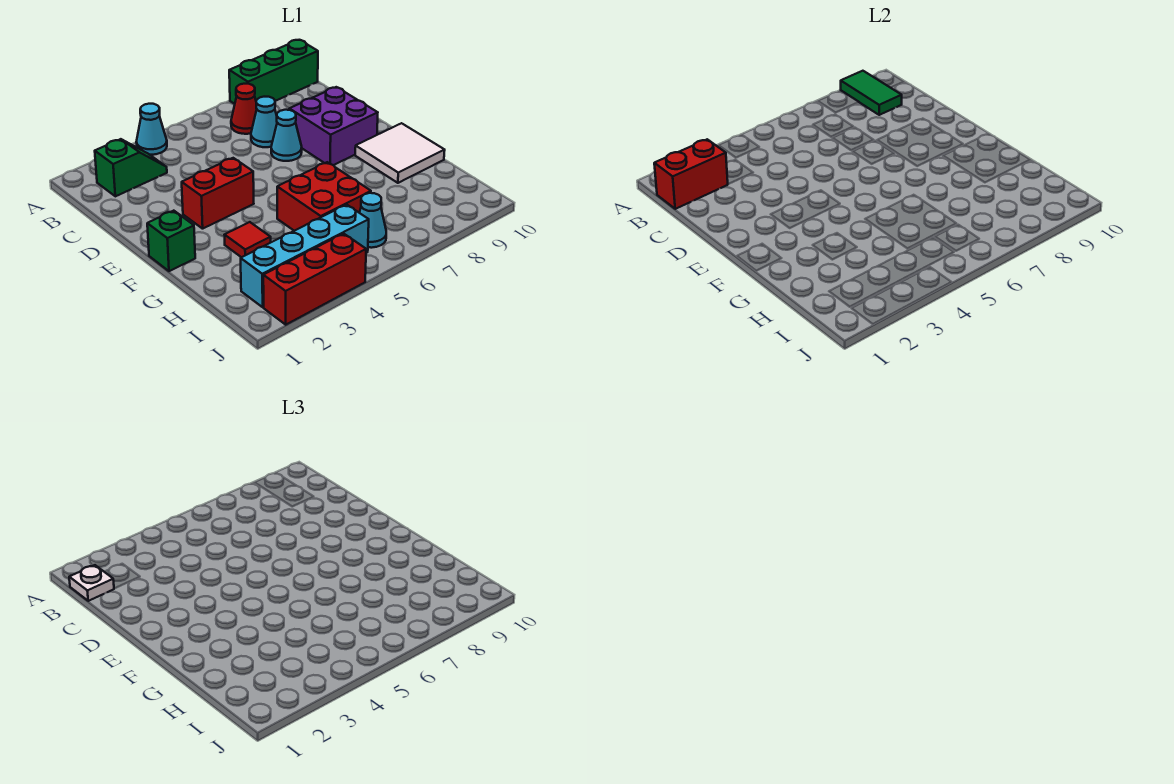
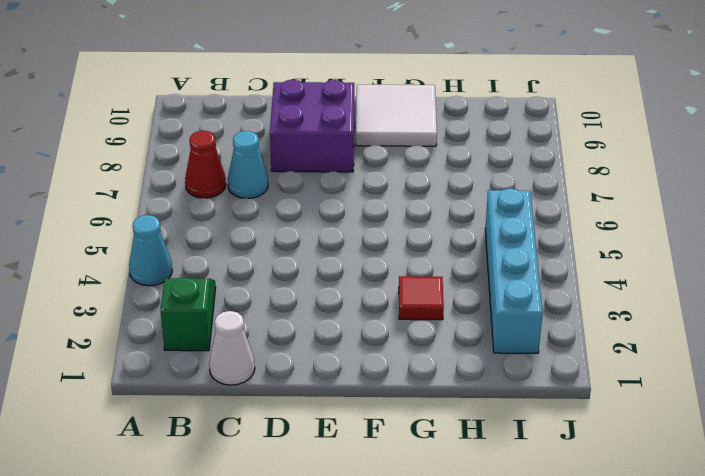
white cone C1 level 1 -> none
none -> green brick A8:A10 level 1
none -> cyan cone D7 level 1
none -> red brick E3:E4 level 1

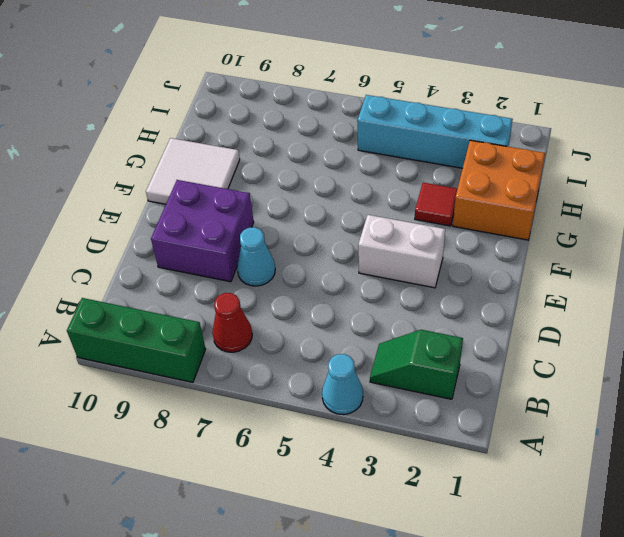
white brick E3:E4 level 1 -> red brick E3:E4 level 1
orange brick G1:H2 level 1 -> none
none -> cyan cone C7 level 1
none -> green brick F1 level 1
none -> red brick G5:H6 level 1

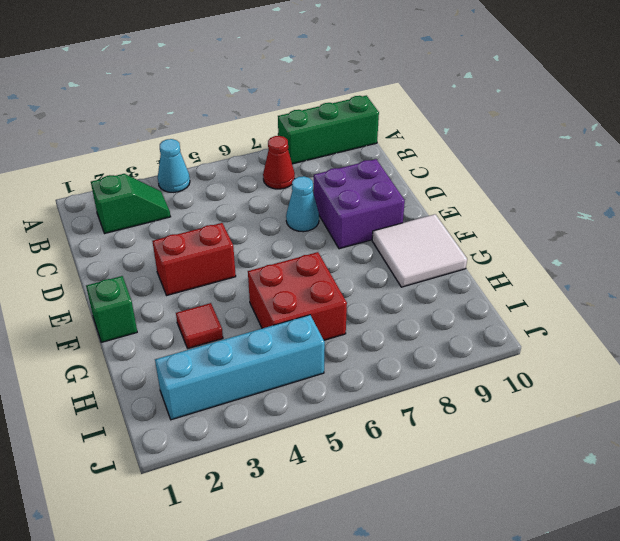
none -> cyan cone C7 level 1
none -> cyan cone I6 level 1
none -> red brick J2:J4 level 1

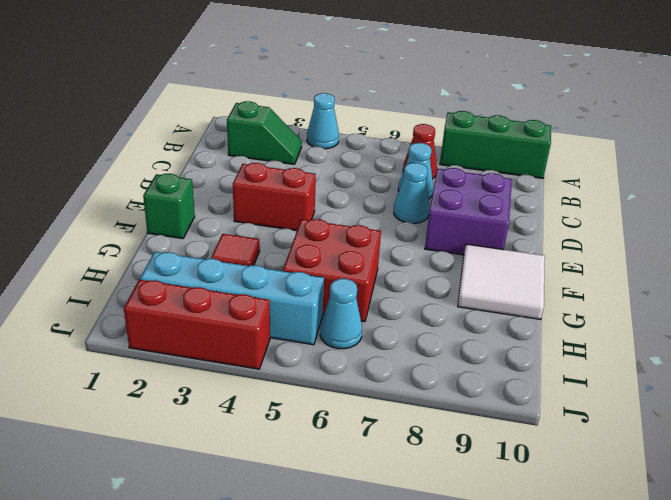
none -> green tile A9:B9 level 2
none -> red brick B1:B2 level 2
none -> white plate B1 level 3

